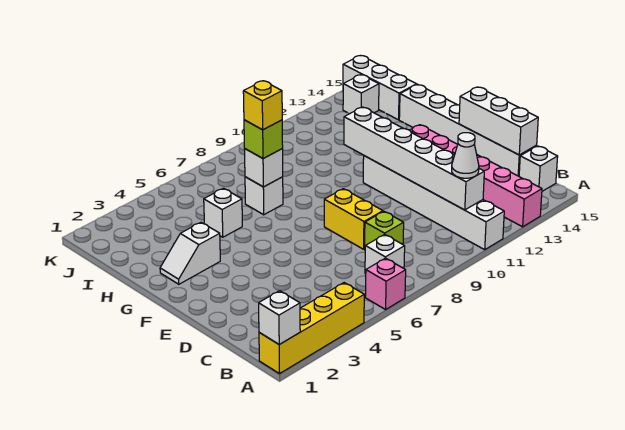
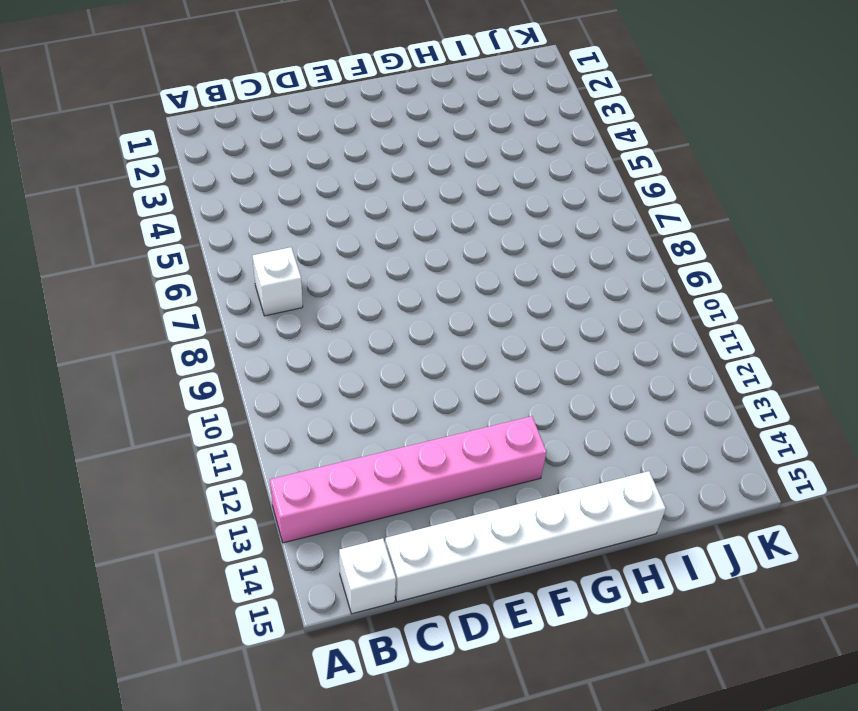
none -> yellow brick A1:A4 level 1
none -> pink brick A6 level 1
none -> white brick A11:F11 level 1

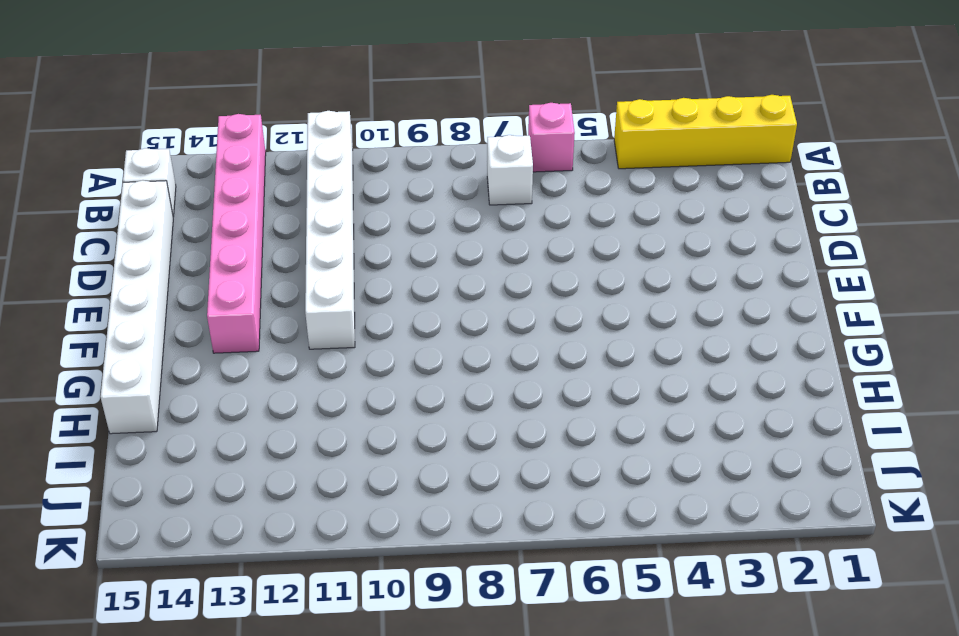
none -> lime brick C8 level 1
none -> yellow brick D8:E8 level 1
none -> white slope G2:G3 level 1 top 3

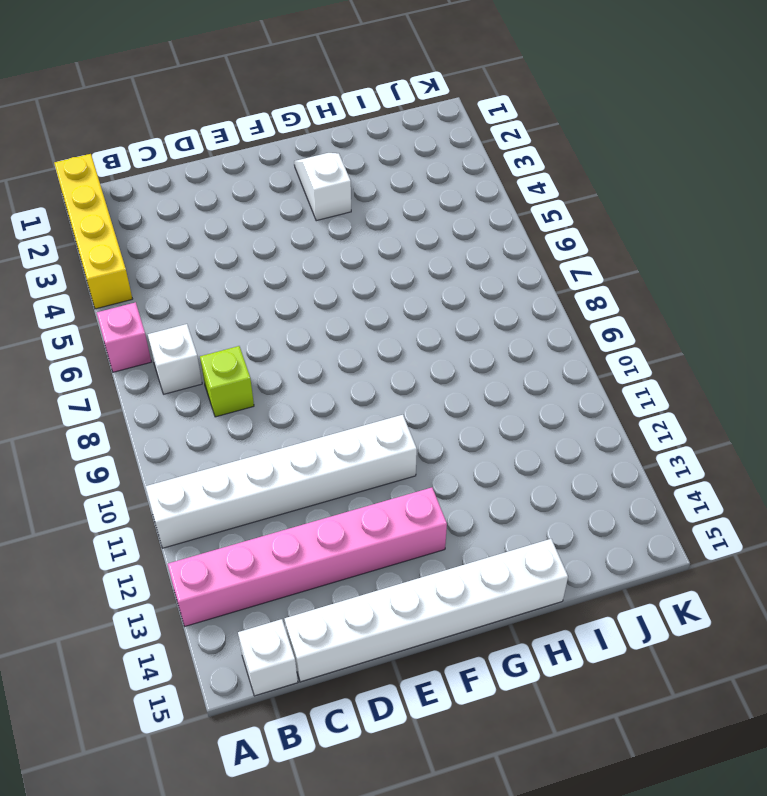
none -> yellow brick D8:E8 level 1
none -> white brick H5 level 1
none -> white brick H7 level 1

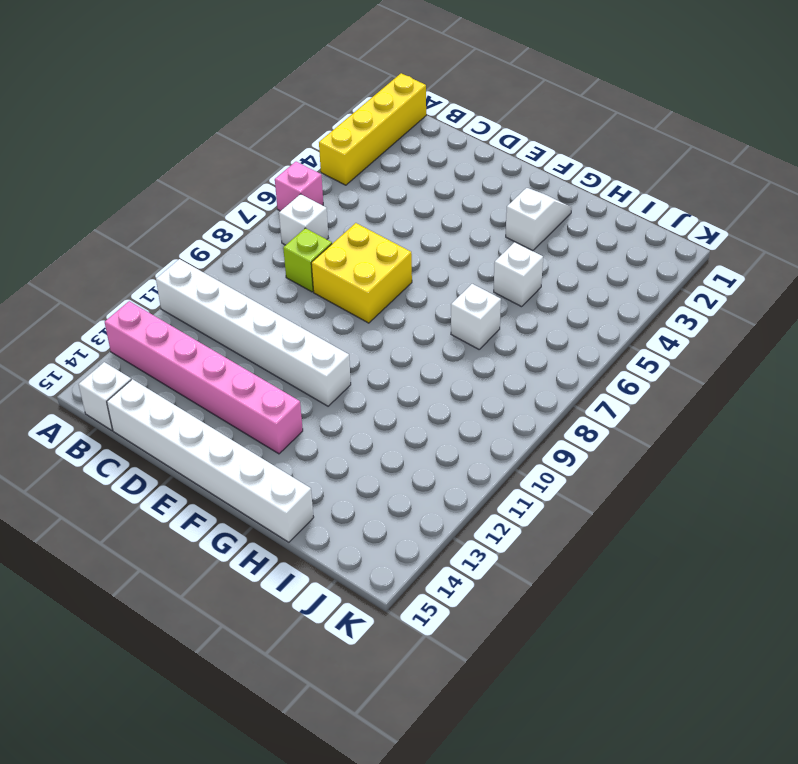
yellow brick D7:E8 level 1 -> yellow brick D8:E8 level 1
none -> white brick I15:K15 level 1
none -> white brick J14 level 1
none -> white brick A1 level 2

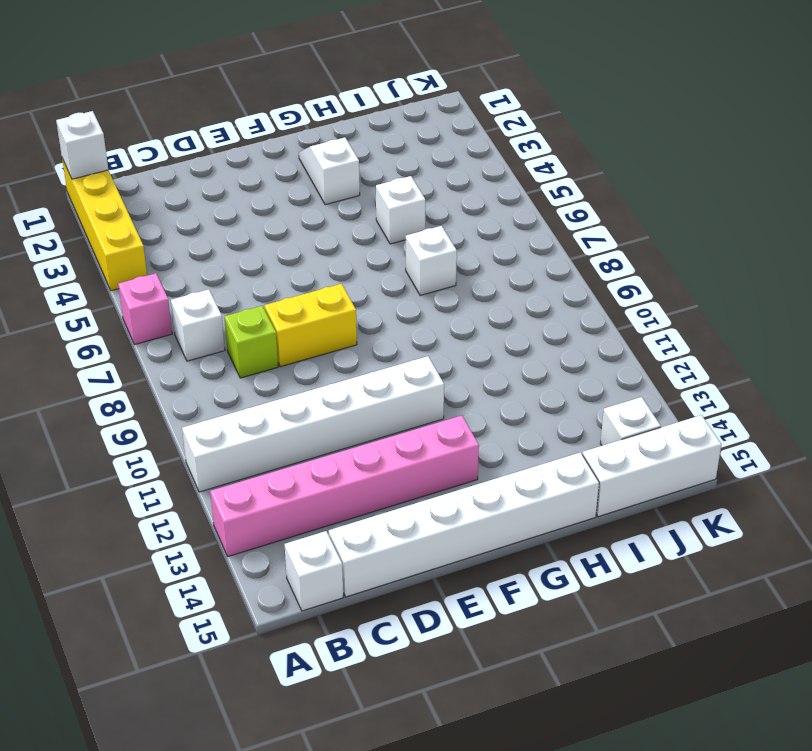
none -> white brick B11:G11 level 2
none -> white brick C15:E15 level 2
none -> white brick H7 level 2

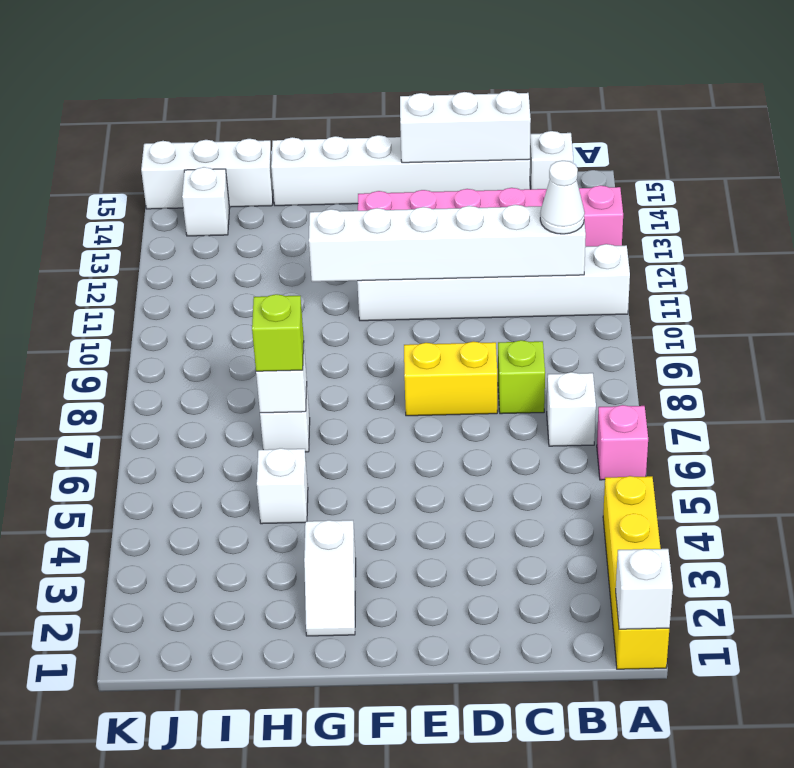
none -> yellow brick H7 level 4

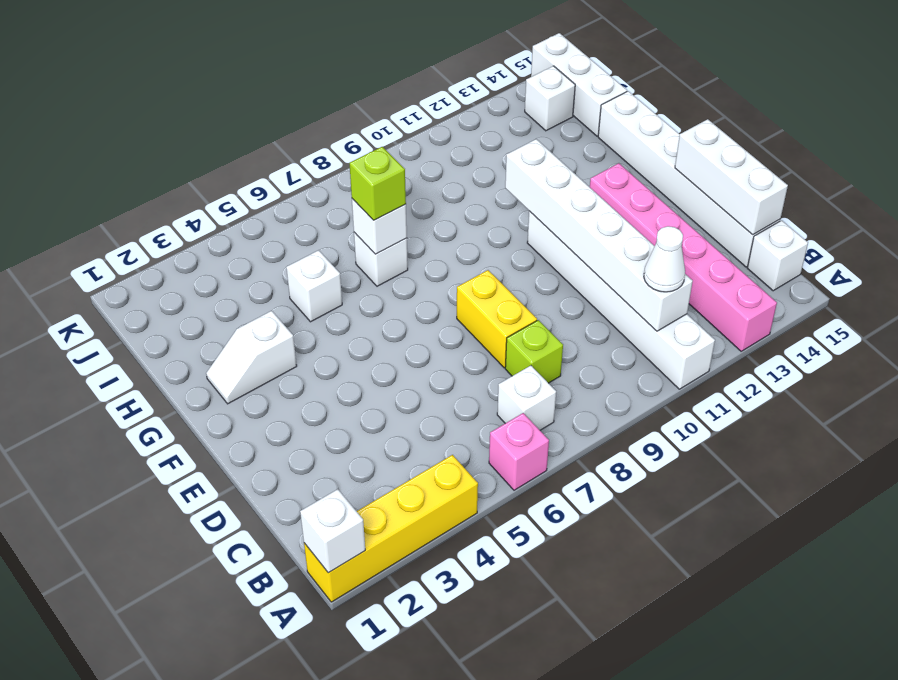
none -> yellow brick H7 level 4

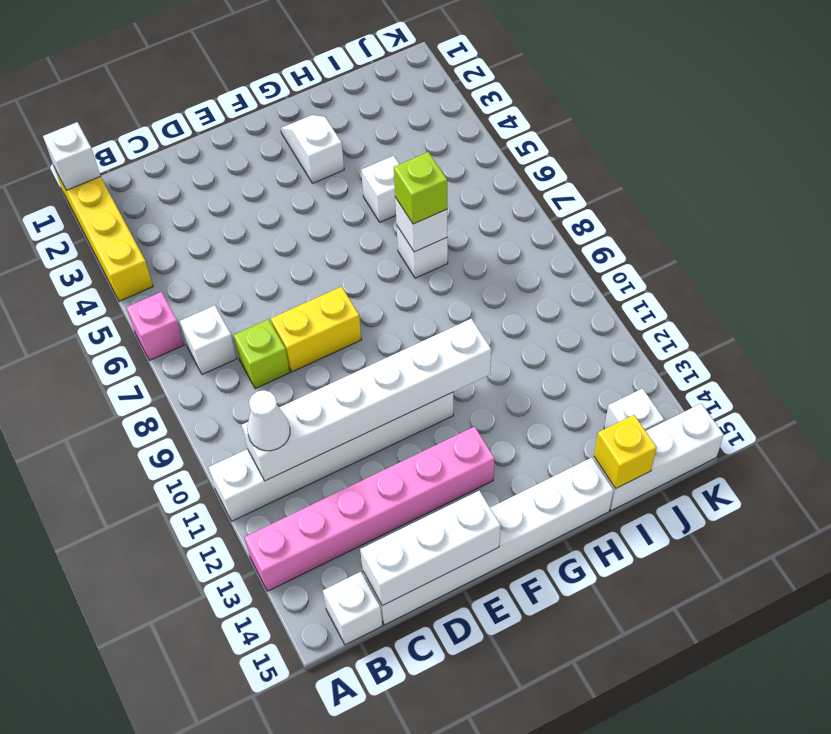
yellow brick I15 level 2 -> yellow brick H7 level 4

